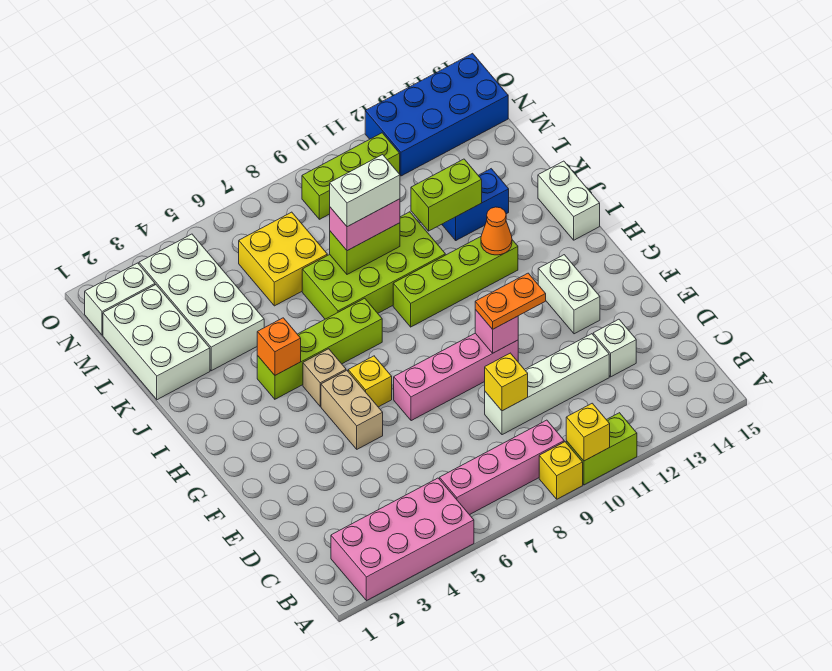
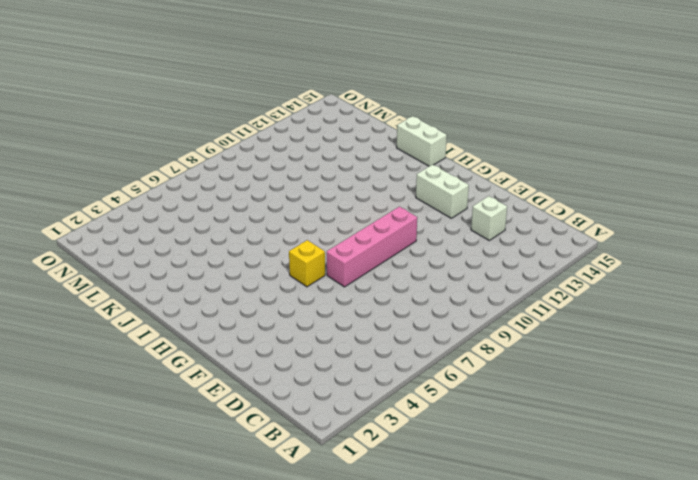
none -> pink brick A2:B5 level 1
none -> yellow brick A9 level 1
none -> lime brick A10:A11 level 1
none -> pink brick B6:B9 level 1

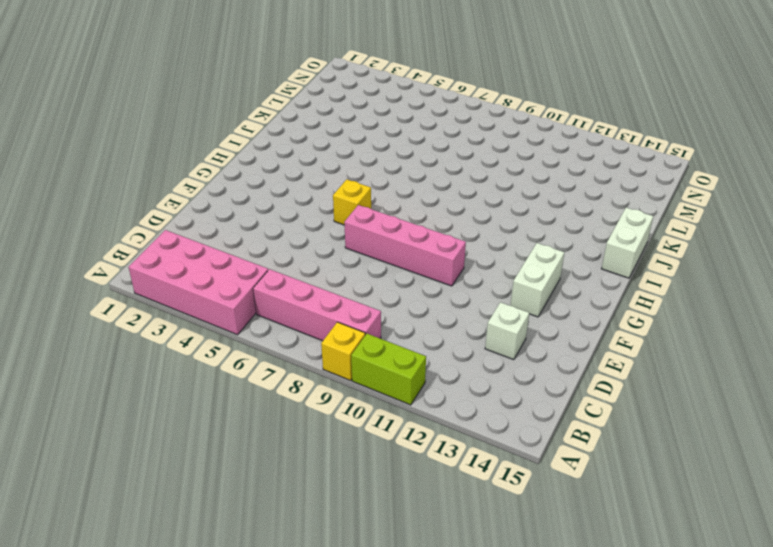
none -> white brick D9:D12 level 1
none -> tan brick F5:G5 level 1
none -> tan brick H5 level 1
none -> lime brick I4:I7 level 1

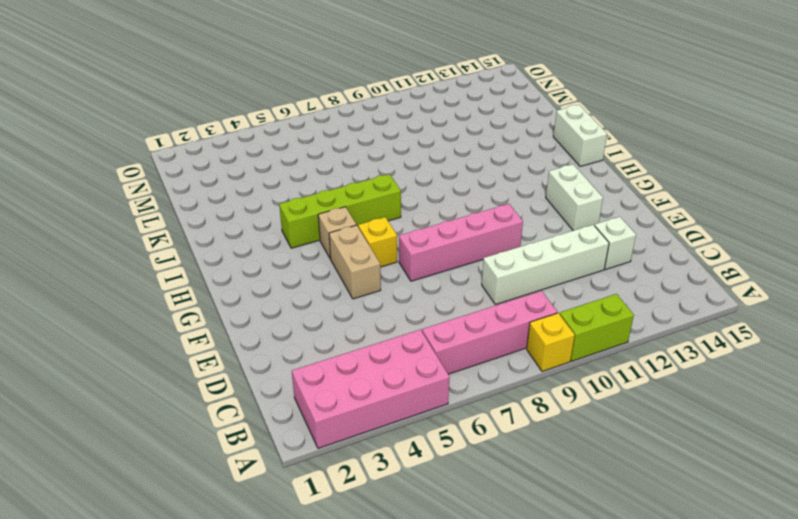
none -> lime brick I9:I12 level 1
none -> lime brick J7:K10 level 1
none -> white brick K1:M2 level 1
none -> white brick K3:N4 level 1

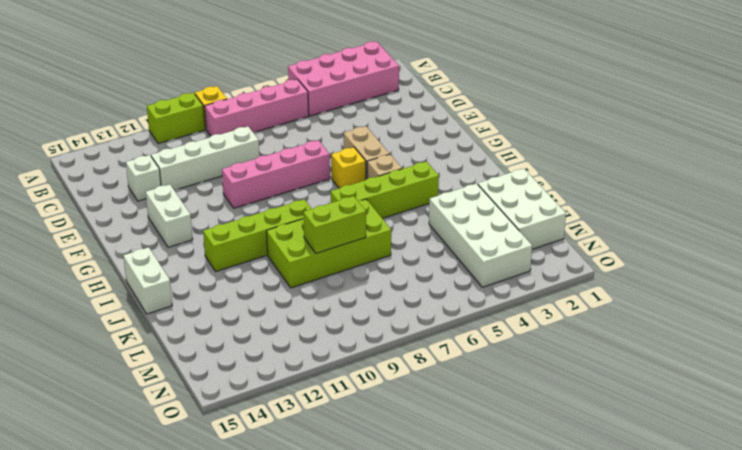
none -> blue brick K12:K13 level 1
none -> yellow brick L6:M7 level 1
none -> white brick N1:N2 level 1
none -> lime brick N9:N11 level 1

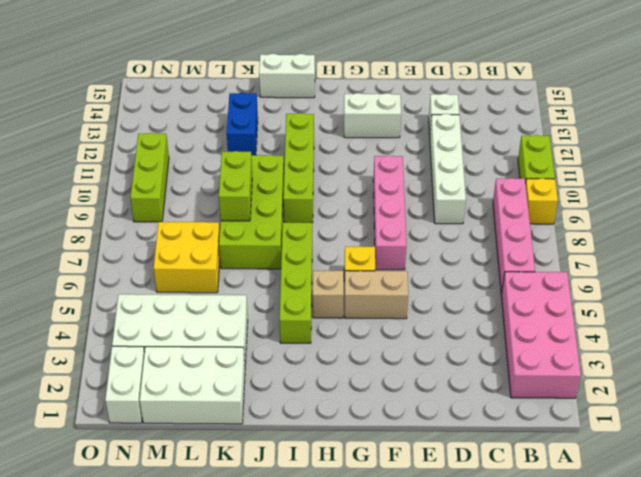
none -> blue brick N12:O15 level 1
none -> yellow brick A10 level 2
none -> yellow brick D9 level 2
none -> pink brick F10 level 2

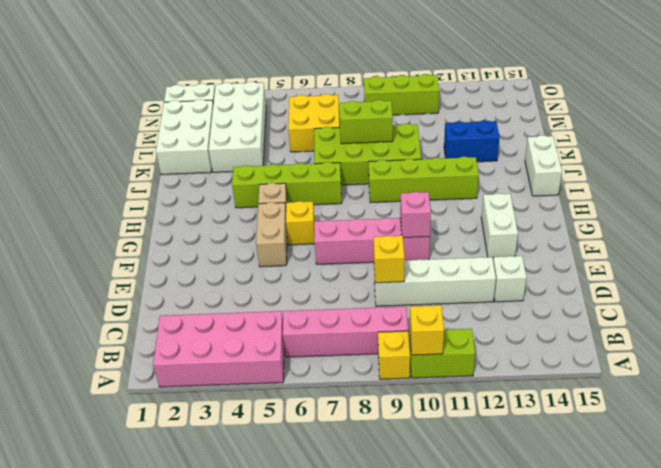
none -> blue brick N12:O15 level 1
none -> orange brick I4 level 2
none -> orange cone I12 level 2
none -> lime brick K11:K12 level 2

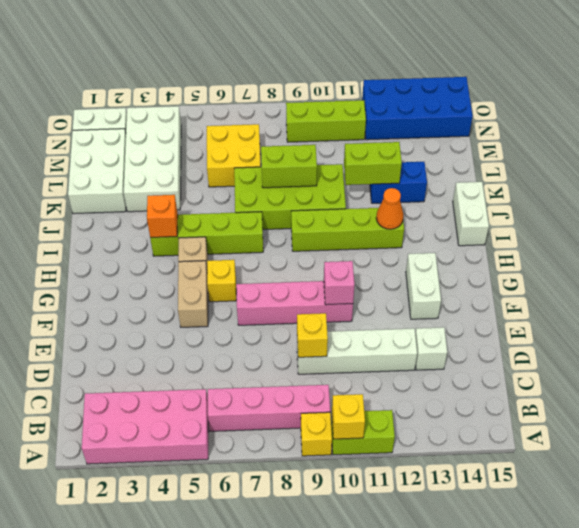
none -> orange plate F10:F11 level 3
none -> pink brick K8:K9 level 3
none -> white brick K8:K9 level 4

